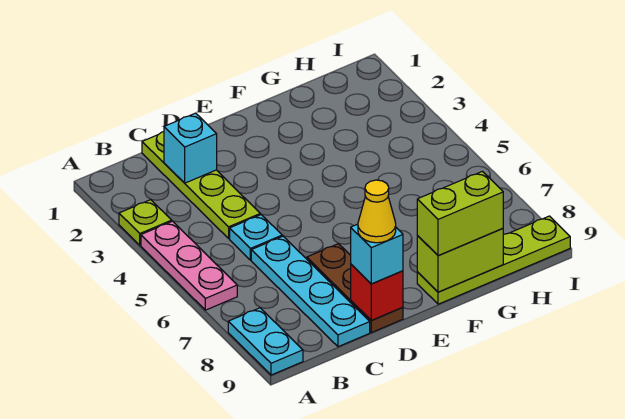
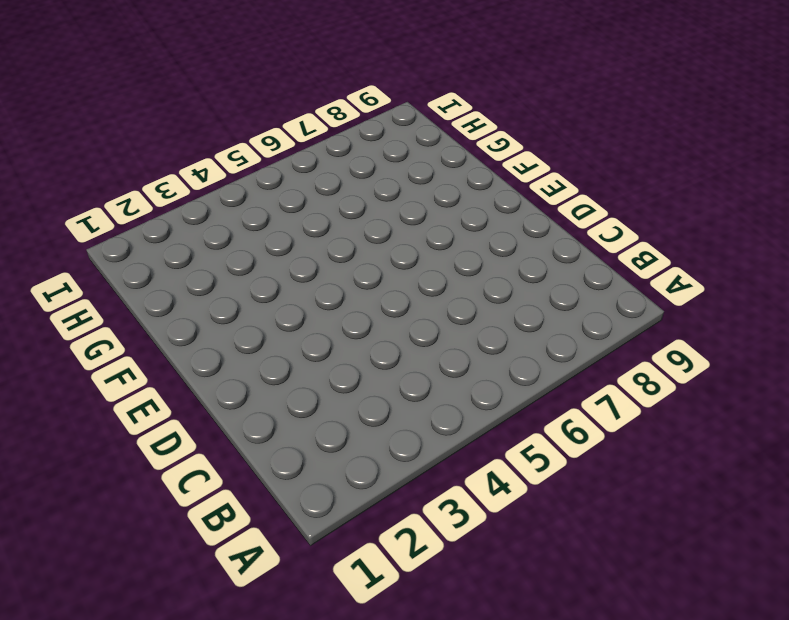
none -> lime plate A3 level 1
none -> pink plate A4:A6 level 1
none -> cyan plate A8:A9 level 1

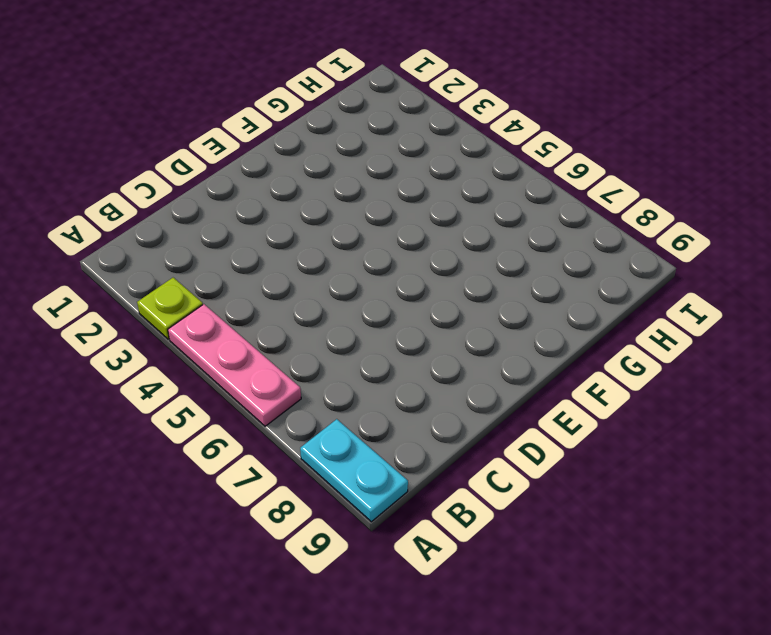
none -> lime plate C1:C4 level 1
none -> cyan plate C5 level 1
none -> cyan plate C6:C9 level 1

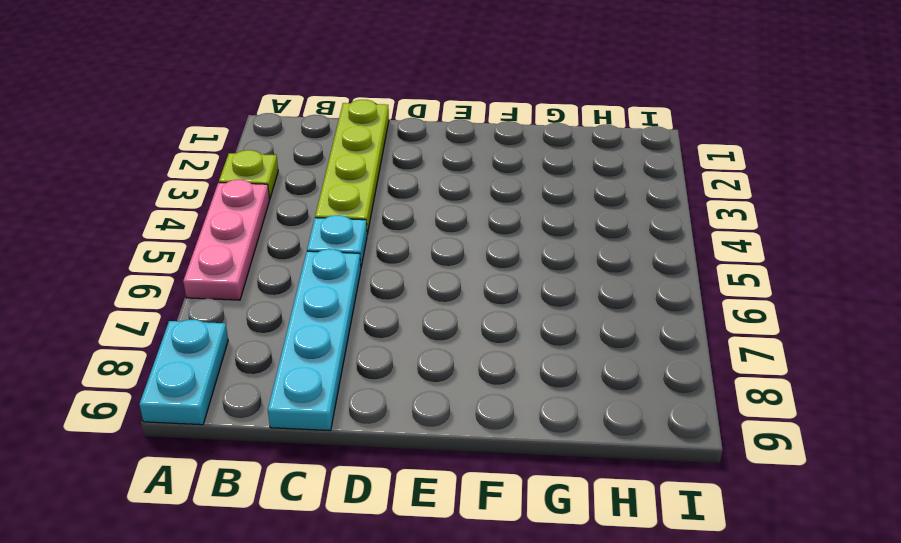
none -> brown plate D7:D9 level 1
none -> lime plate F9:I9 level 1
none -> cyan brick C2 level 2

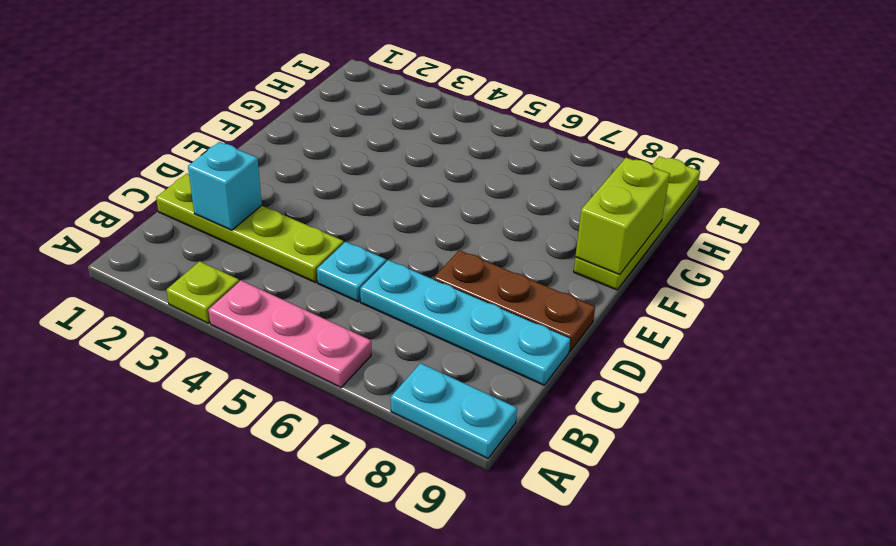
none -> red brick D9 level 2
none -> cyan brick D9 level 3
none -> lime brick F9:G9 level 3

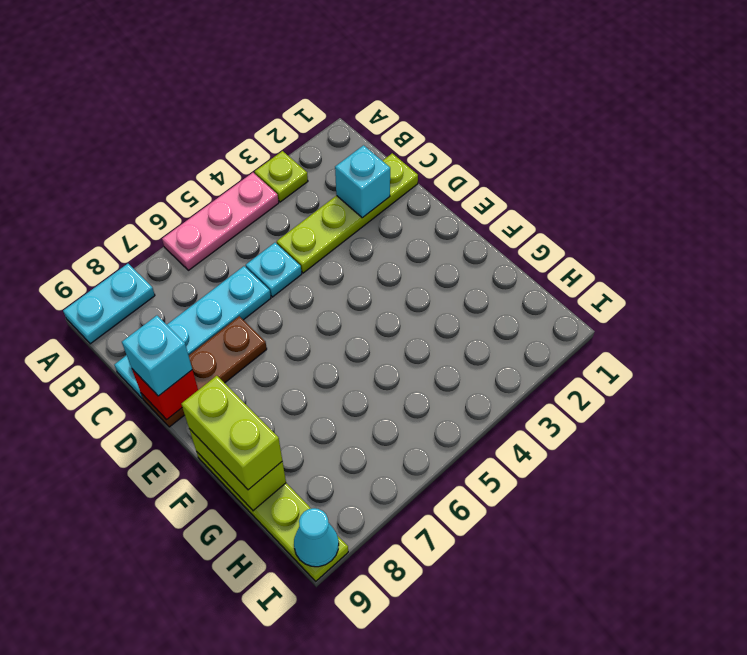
cyan cone I9 level 2 -> none
none -> yellow cone D9 level 4

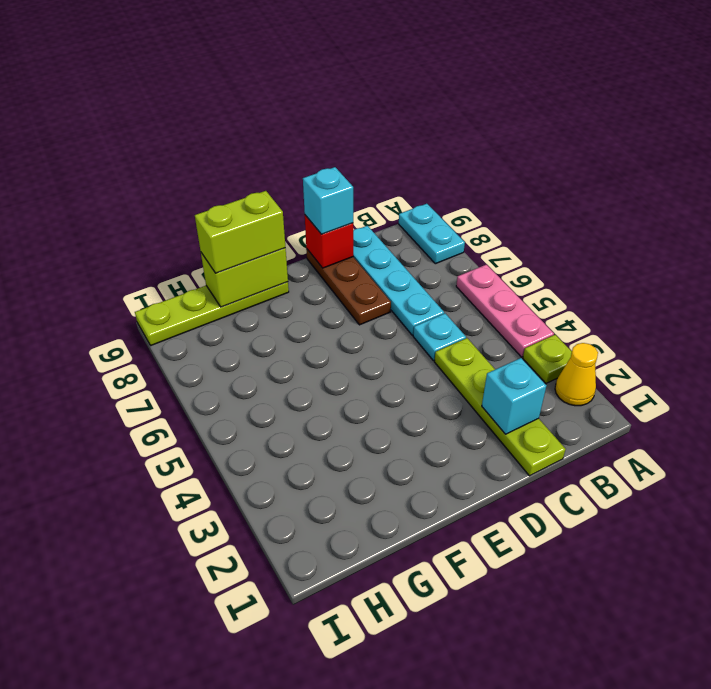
yellow cone A2 level 1 -> yellow cone D9 level 4

